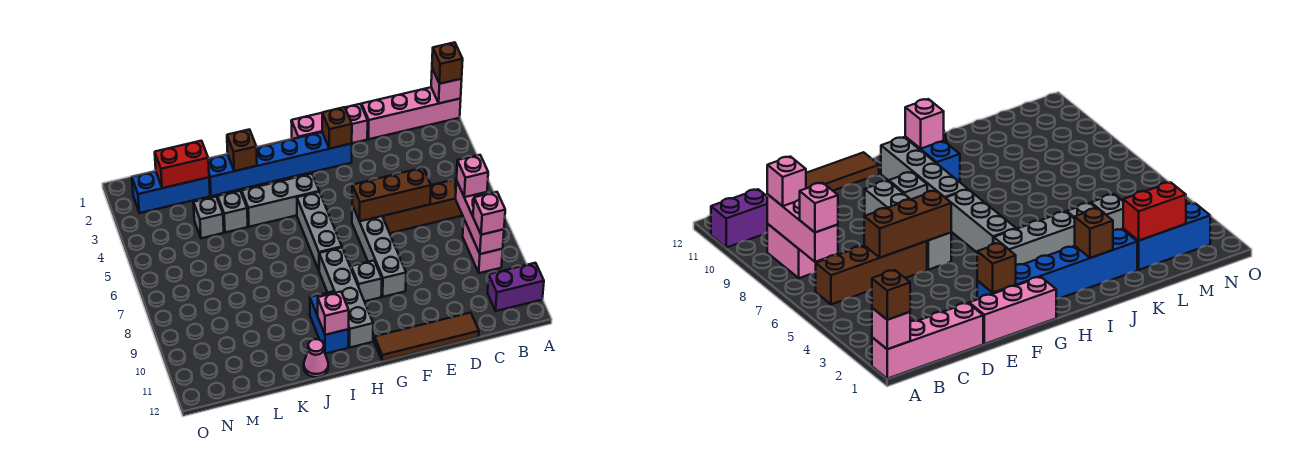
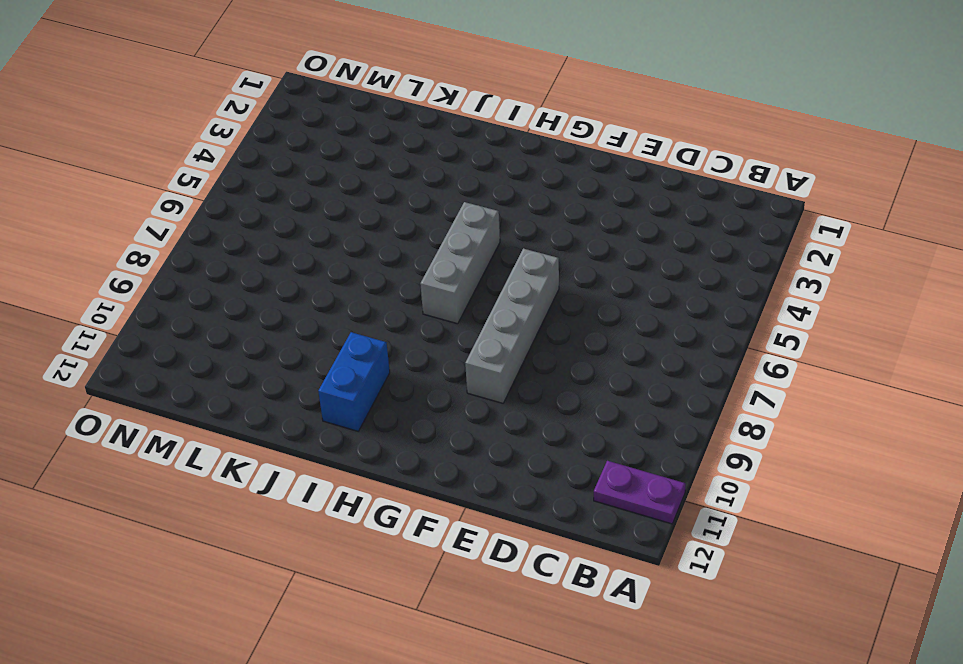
purple plate A11:B11 level 1 -> purple brick A11:B11 level 1
none -> pink brick A1:D1 level 1
none -> brown brick B6:E6 level 1
none -> pink brick B8:B9 level 1

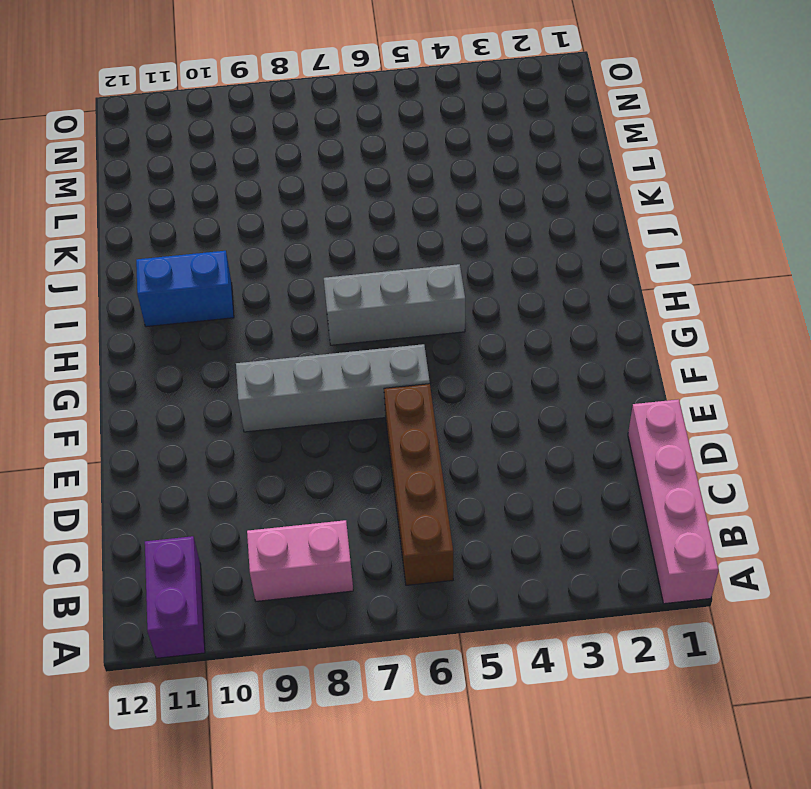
none -> brown tile D12:G12 level 1
none -> pink brick E1:G1 level 1
none -> blue brick F2:K2 level 1

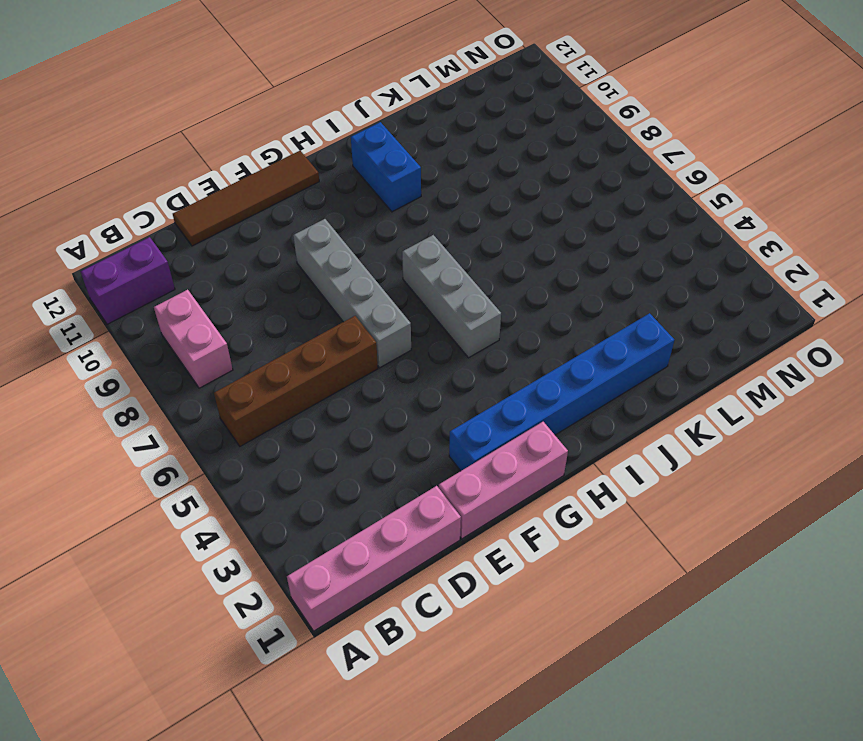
none -> grey brick G9 level 1
none -> grey brick H4:J4 level 1
none -> grey brick H8:H11 level 1

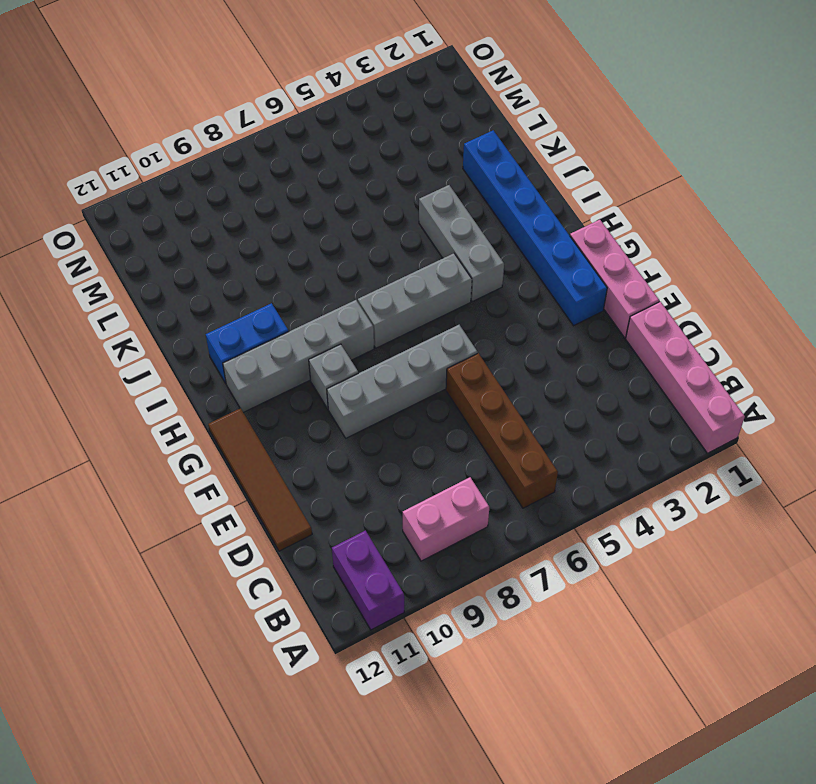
none -> pink cone J12 level 1
none -> grey brick K4 level 1
none -> blue brick L2:N2 level 1

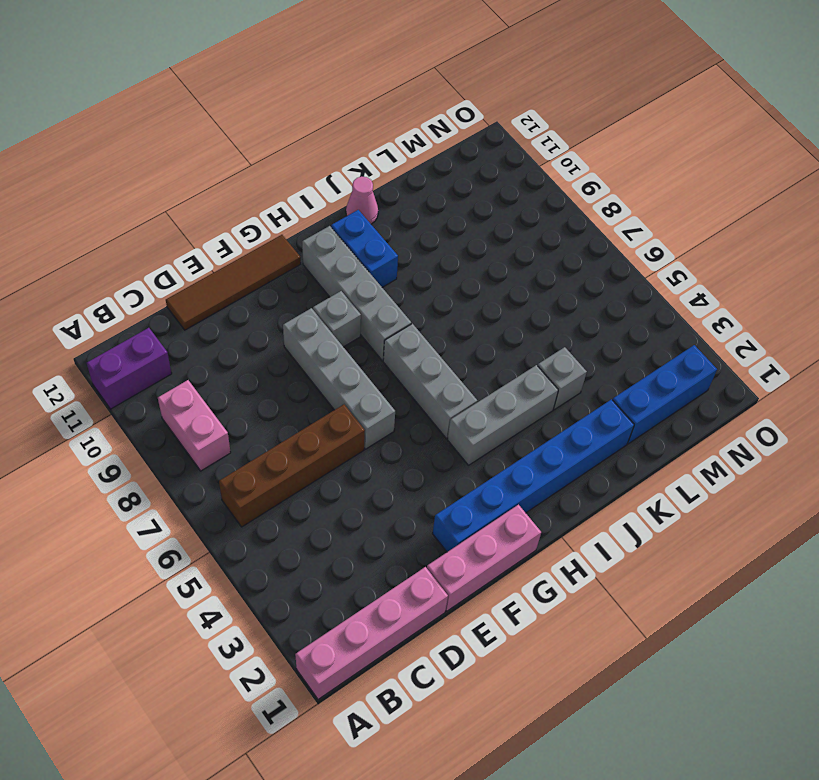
none -> grey brick L4 level 1
none -> pink brick A1 level 2
none -> pink brick B7:B9 level 2

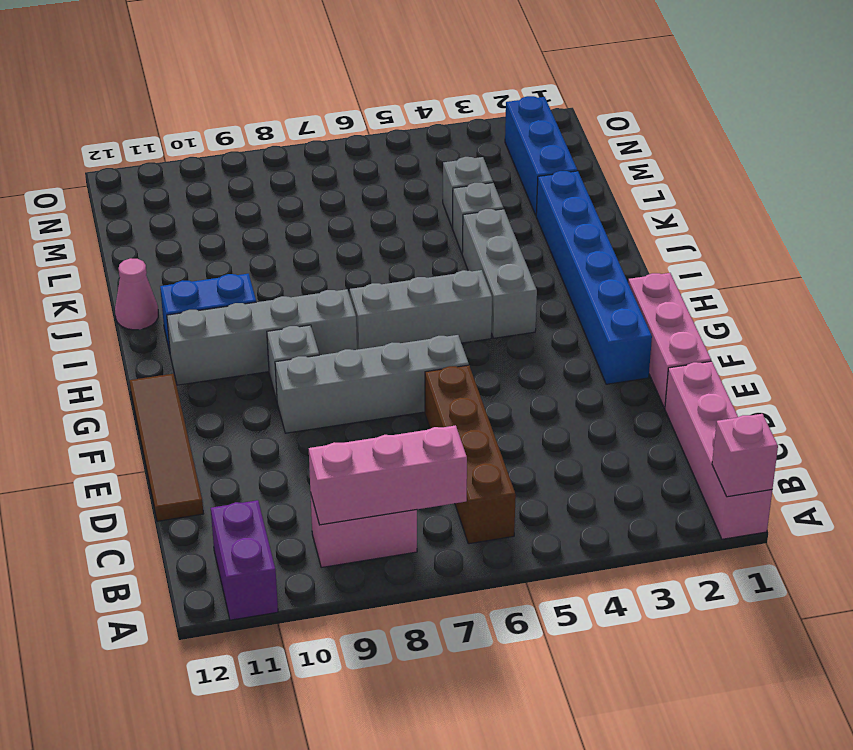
none -> brown brick D6:F6 level 2
none -> brown brick F2 level 2
none -> pink brick I11 level 2

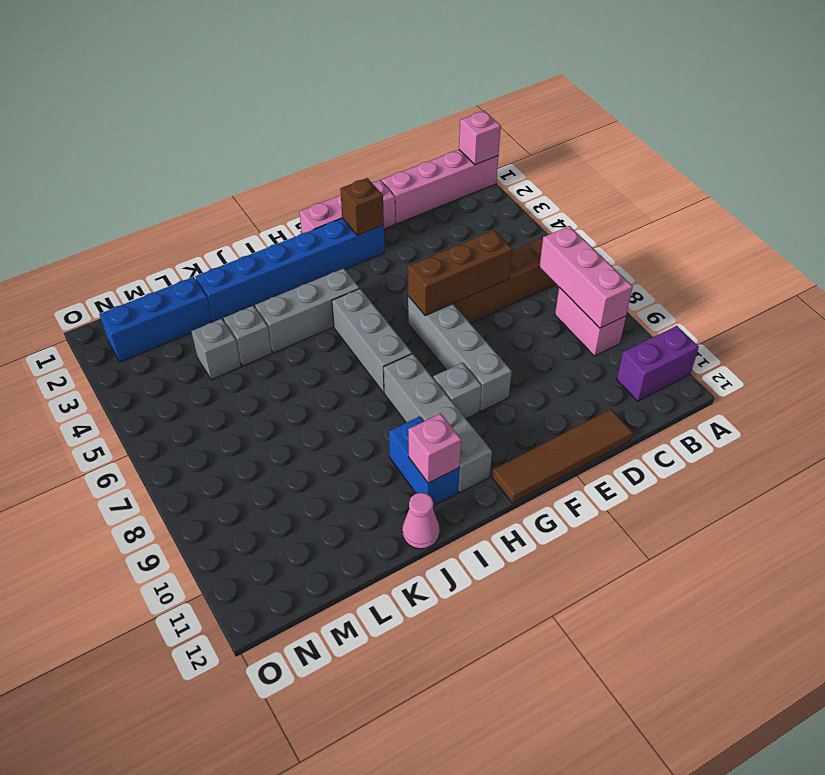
none -> brown brick J2 level 2
none -> red brick L2:M2 level 2
none -> brown brick A1 level 3

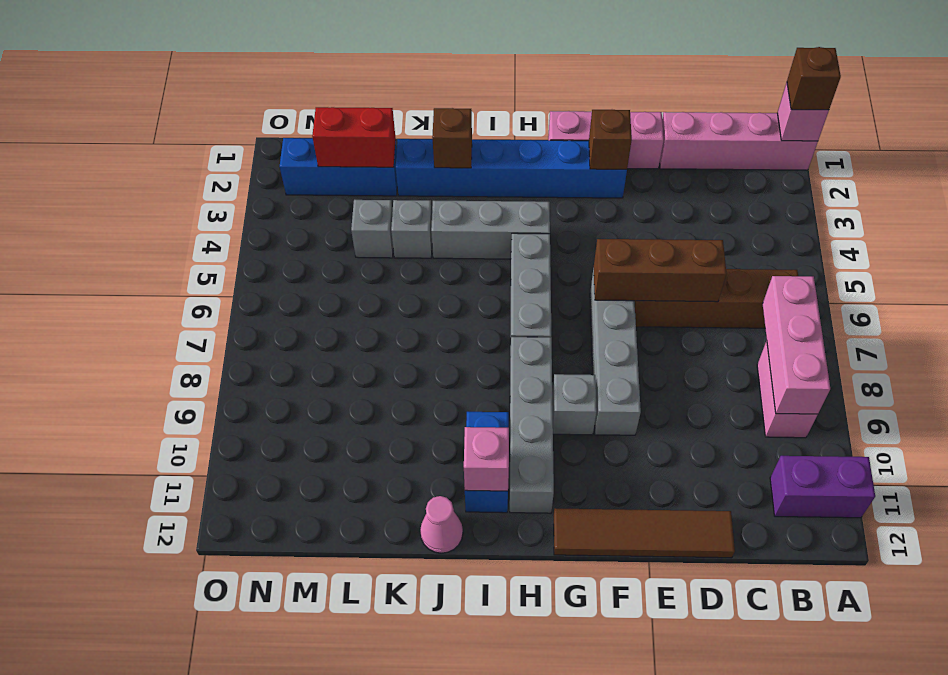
none -> pink brick B7 level 3
none -> pink brick B9 level 3

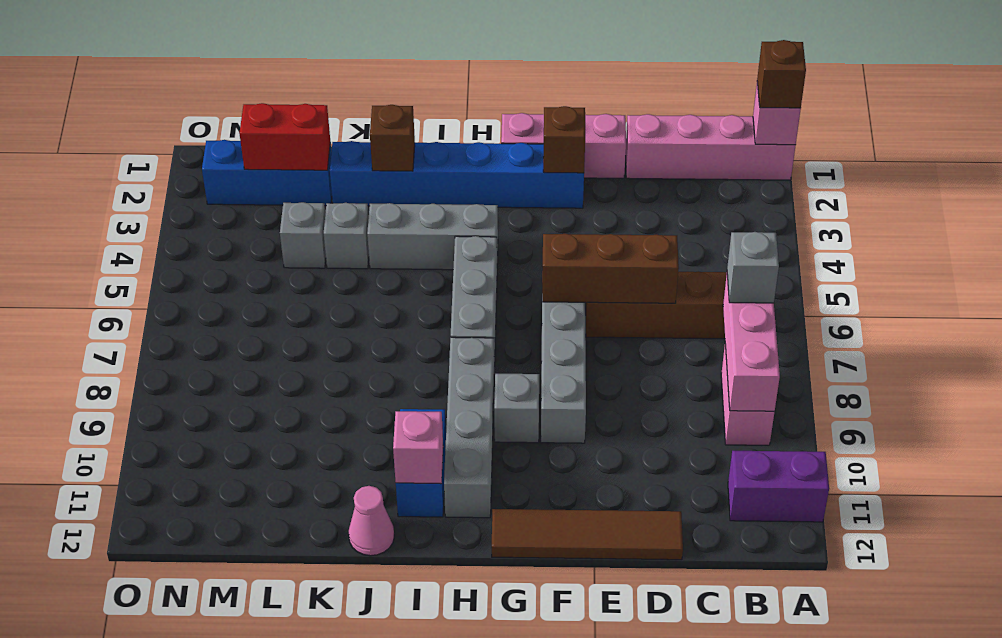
grey brick B7 level 3 -> pink brick B7 level 3
none -> pink brick B9 level 3

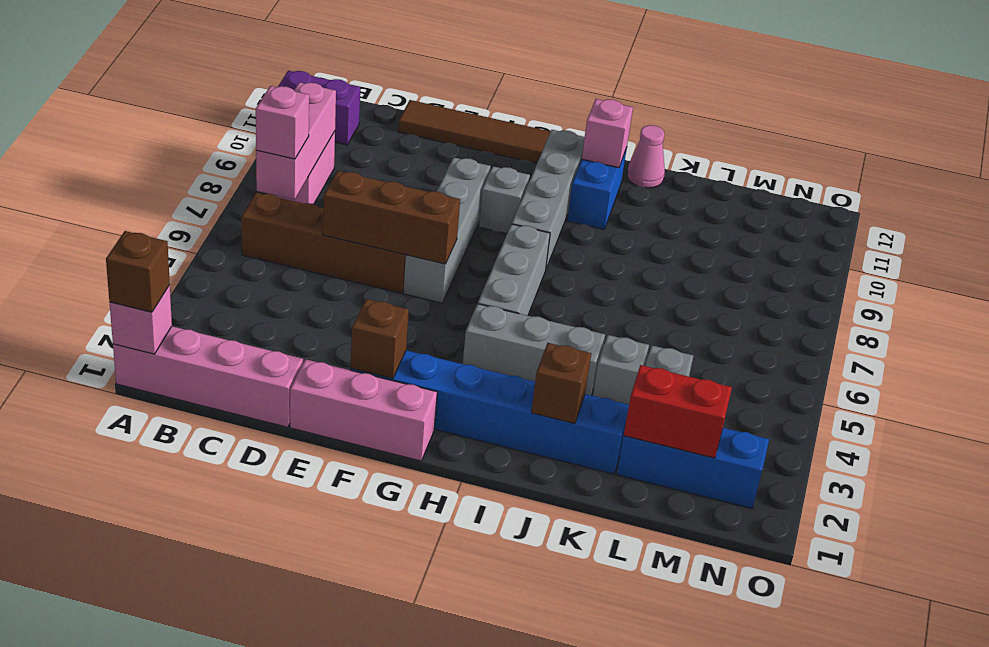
none -> pink brick B9 level 3

